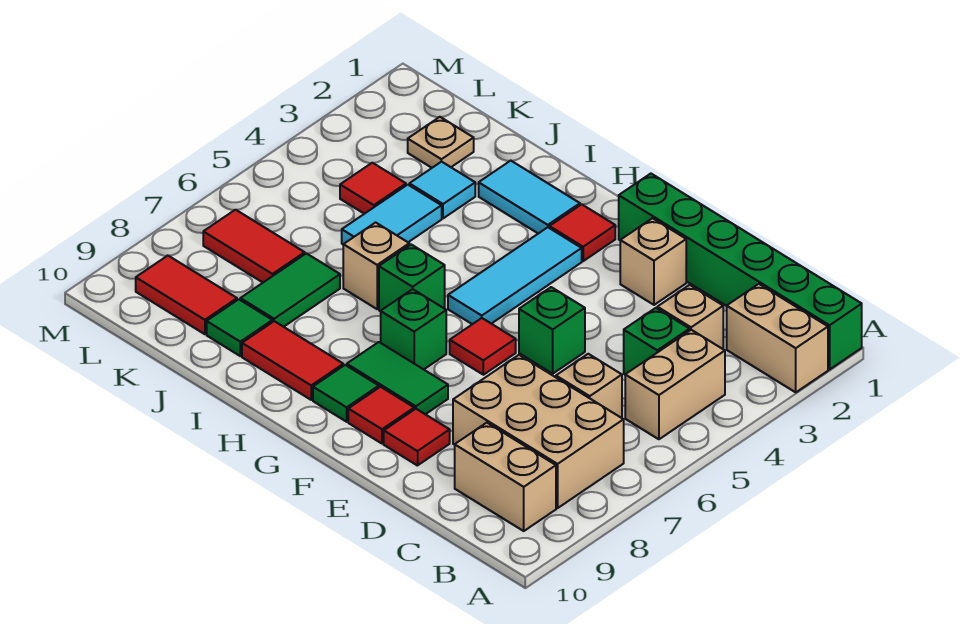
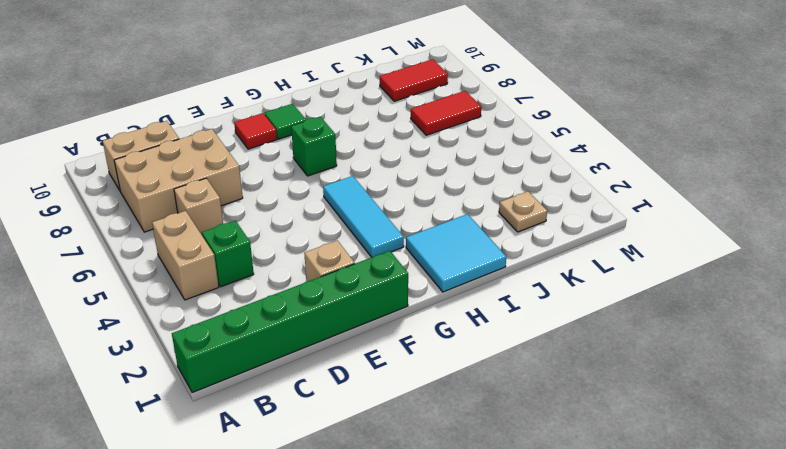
cyan tile H1:I2 level 1 -> cyan tile H2:I2 level 1
none -> tan brick A2:B2 level 1
none -> tan brick C3 level 1
none -> green brick E5 level 1
none -> red tile E9 level 1

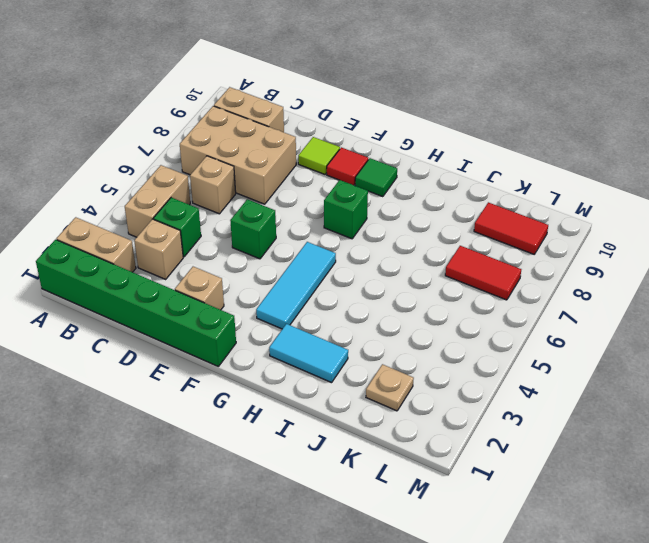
lime tile E9 level 1 -> red tile E9 level 1
none -> red tile F6 level 1
none -> green tile F8:G8 level 1
none -> red tile G2 level 1
none -> green brick H6 level 1

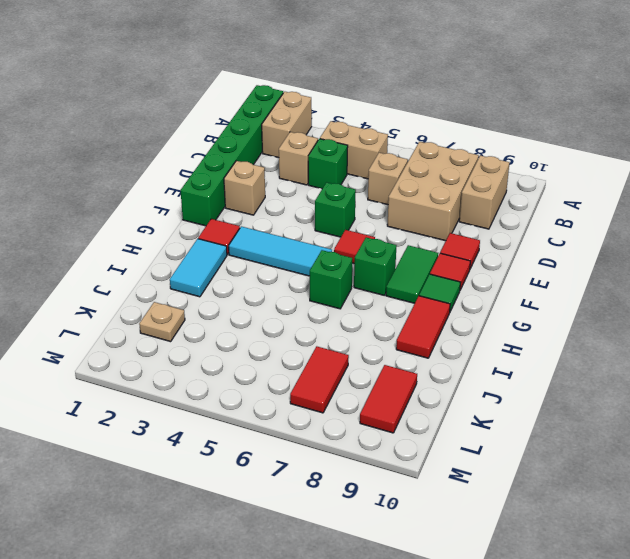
none -> tan brick I6 level 1
none -> cyan tile J3 level 1
none -> cyan tile J4:J5 level 1
none -> green tile J7:J8 level 1

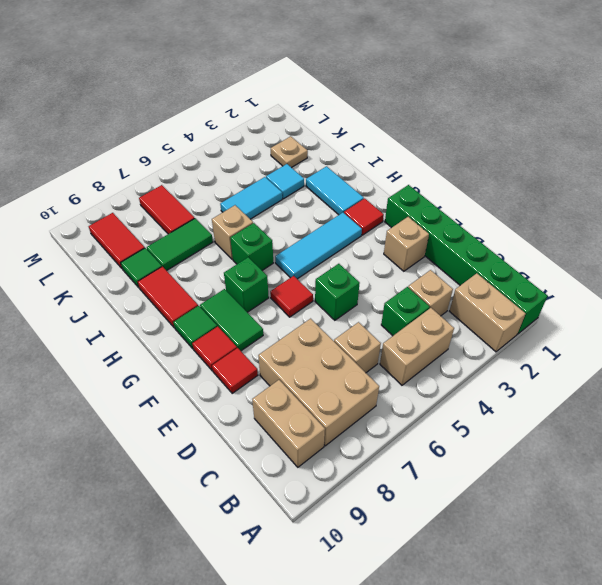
none -> red tile K4 level 1

